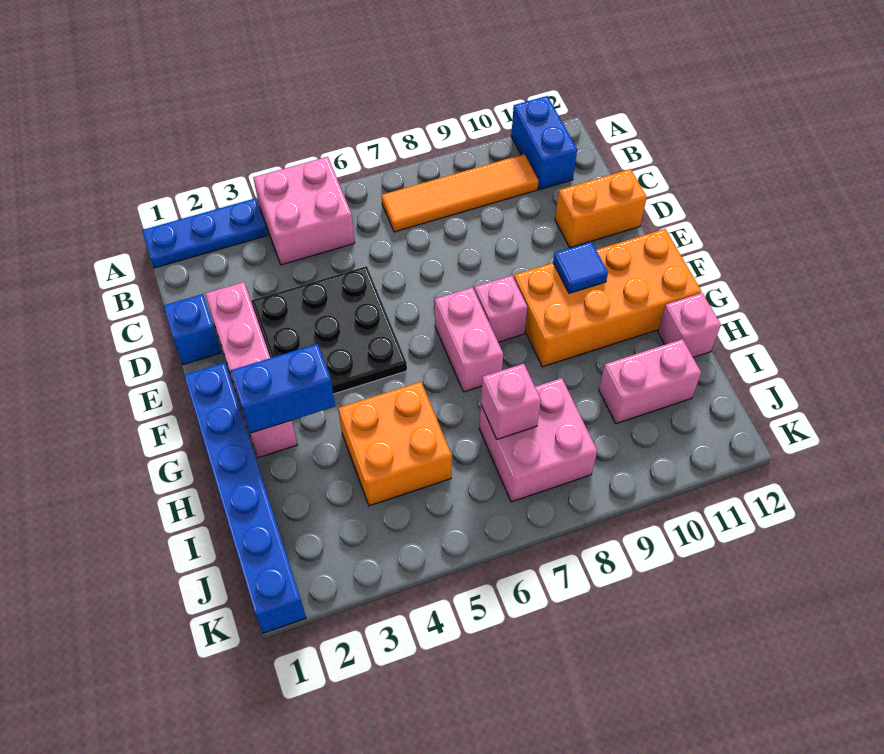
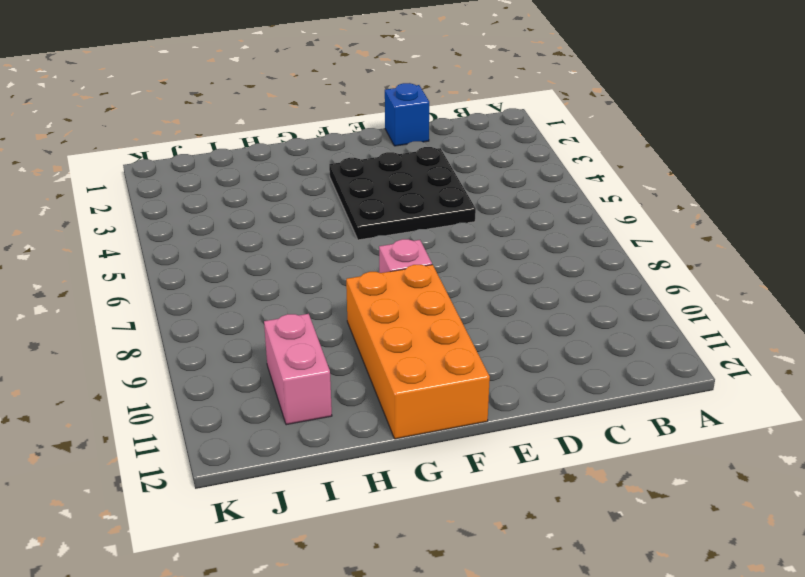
none -> blue plate A1:A3 level 1
none -> pink brick A4:B5 level 1
none -> blue brick A11:B11 level 1

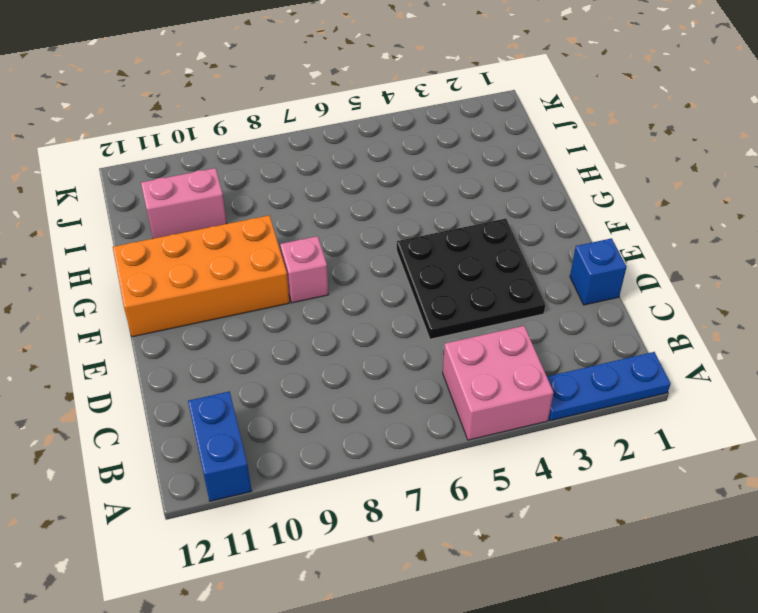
none -> orange tile B7:B10 level 1
none -> pink brick D2:G2 level 1
none -> orange brick D11:D12 level 1

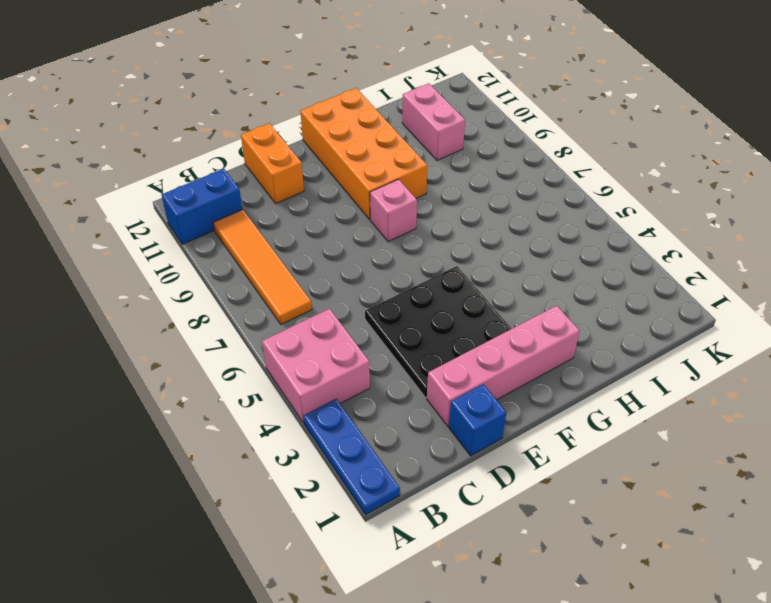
none -> blue brick F1:K1 level 1
none -> pink brick F7:G7 level 1
none -> orange brick H4:I5 level 1

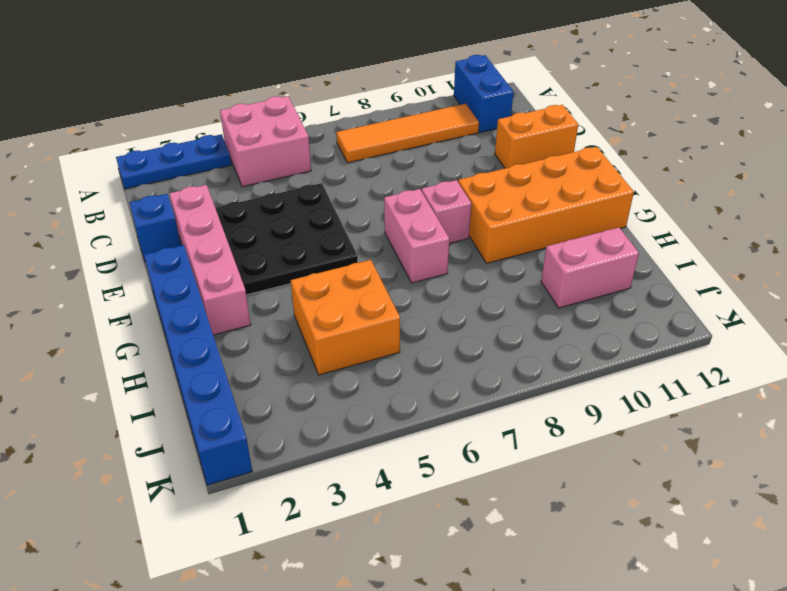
none -> pink brick H12 level 1
none -> pink brick I7:J8 level 1
none -> blue tile F10 level 2

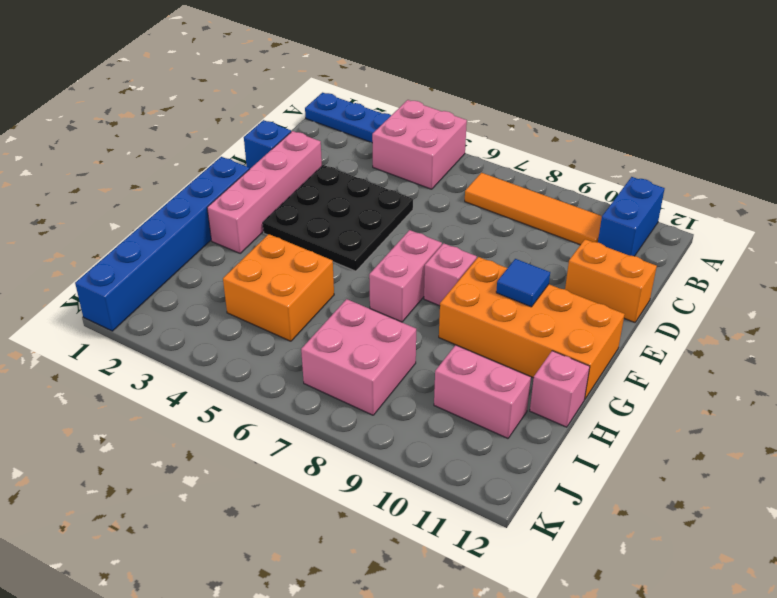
none -> blue brick G2:G3 level 2
none -> pink brick I7 level 2

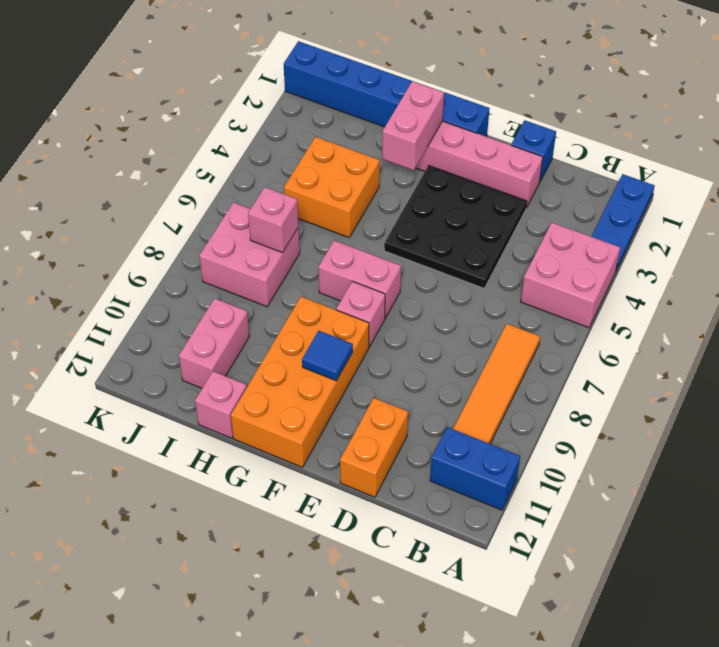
pink brick G2:G3 level 2 -> blue brick G2:G3 level 2

